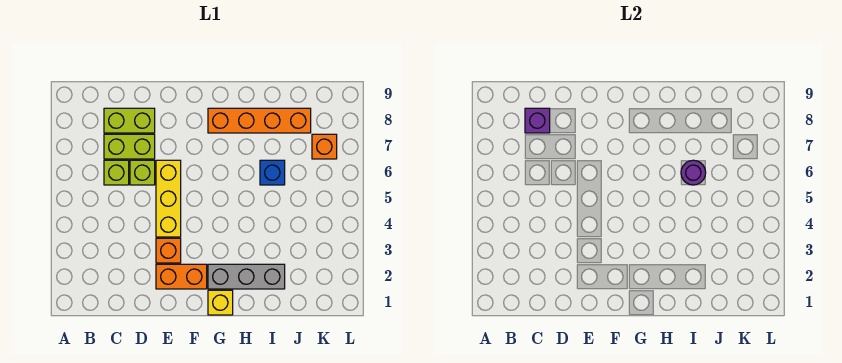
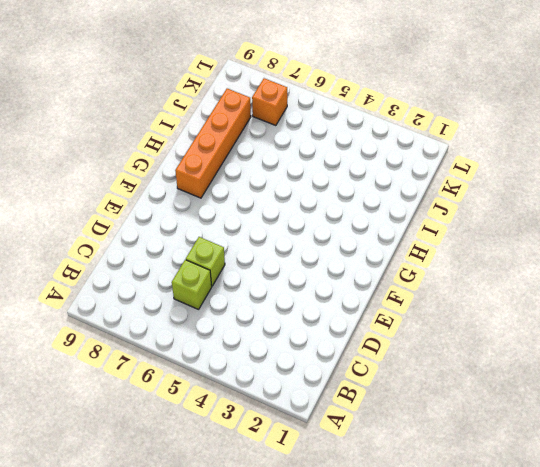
none -> lime brick C7:D7 level 1
none -> lime brick C8:D8 level 1
none -> orange brick E2:F2 level 1

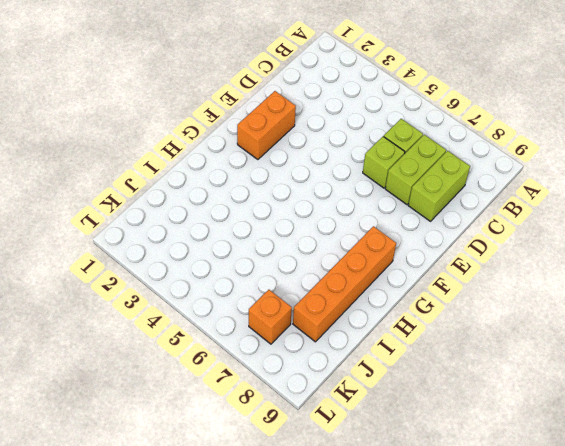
none -> orange brick E3 level 1
none -> yellow brick E4:E6 level 1
none -> yellow brick G1 level 1

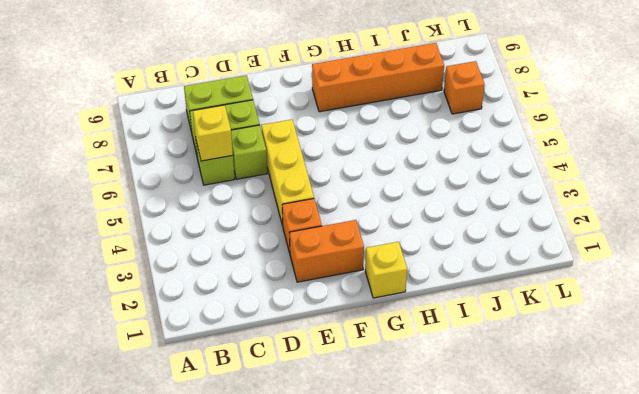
yellow brick C6 level 2 -> none
none -> grey brick G2:I2 level 1
none -> blue brick I6 level 1
none -> purple brick C8 level 2

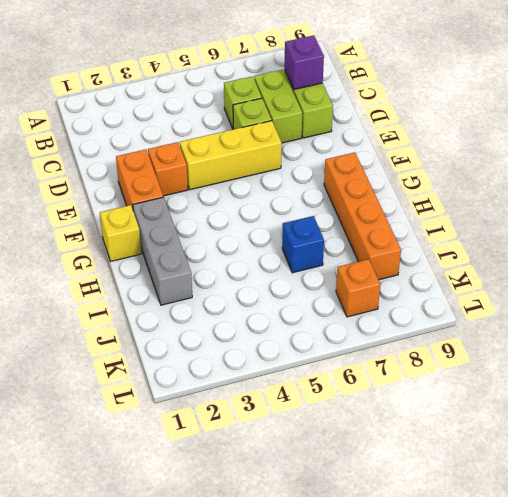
none -> purple round brick I6 level 2

